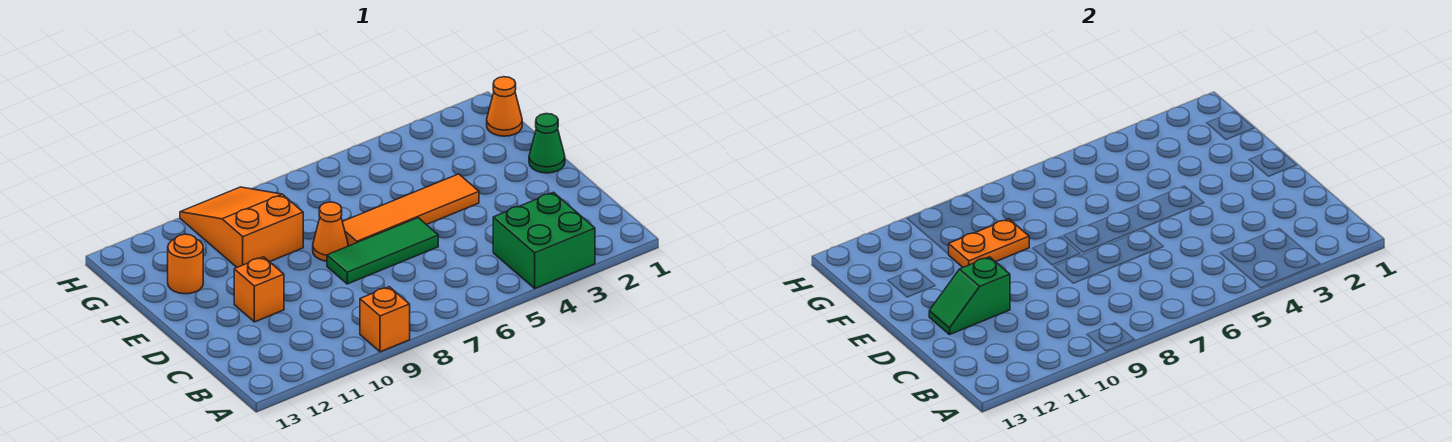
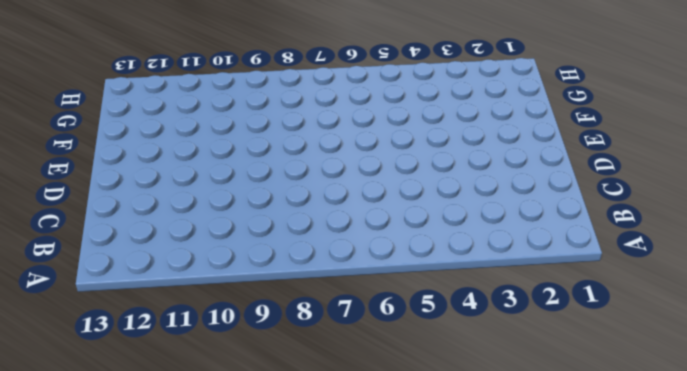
none -> green brick A3:B4 level 1
none -> orange brick A9 level 1
none -> green tile D6:D8 level 1

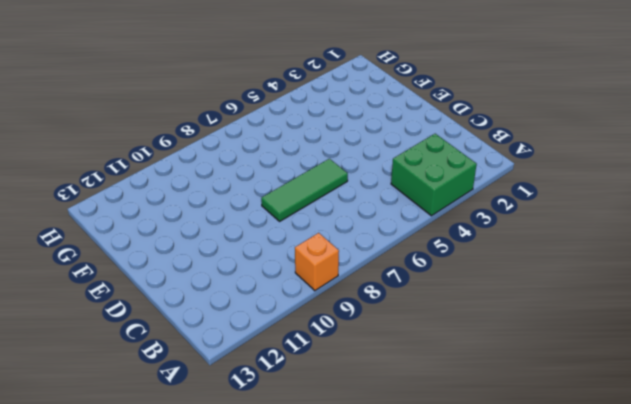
none -> orange brick D11 level 1
none -> green cone E1 level 1
none -> orange tile E4:E7 level 1

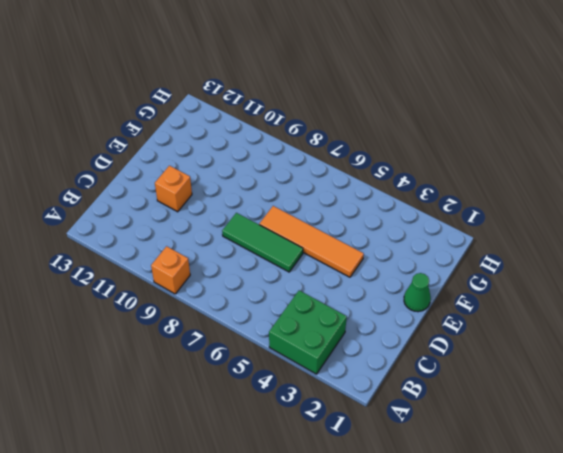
none -> orange cone E8 level 1
none -> orange slope F9:H10 level 1 top F
none -> orange round brick F12 level 1

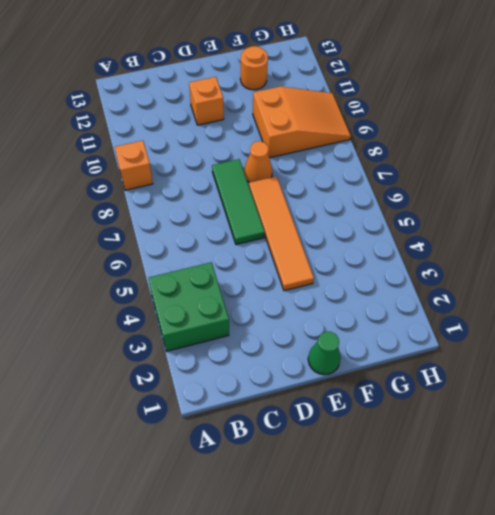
none -> orange cone G1 level 1
none -> green slope D11:D12 level 2 top 11
none -> orange plate F9:F10 level 2

